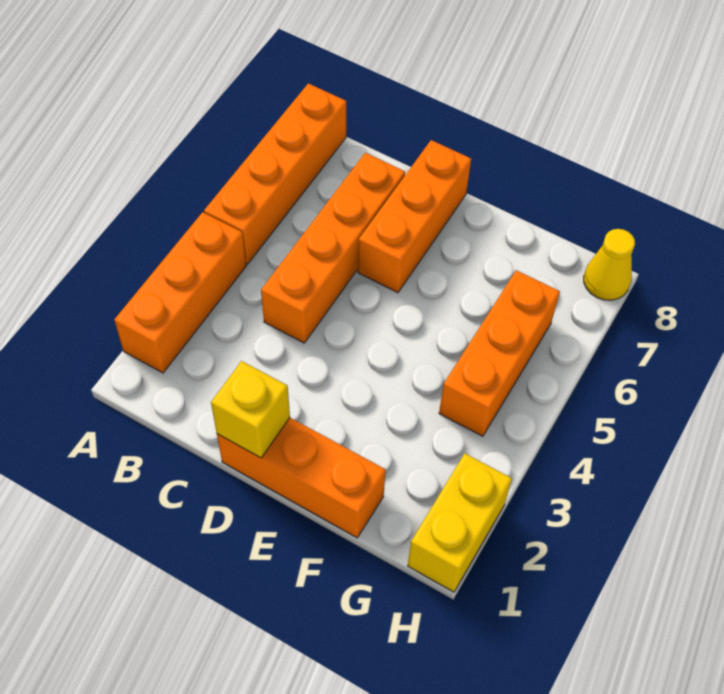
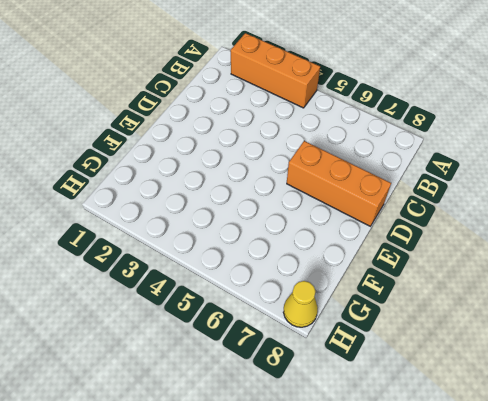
none -> orange brick A5:A8 level 1
none -> orange brick C4:C7 level 1

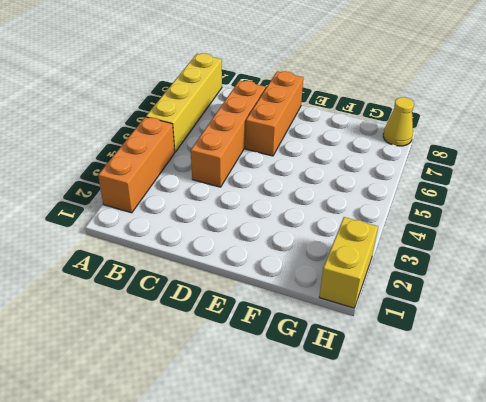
yellow brick A5:A8 level 1 -> orange brick A5:A8 level 1
none -> orange brick D1:F1 level 1
none -> orange brick G4:G6 level 1

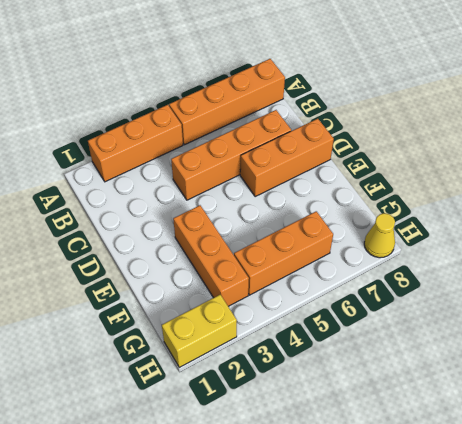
orange brick E3:G3 level 1 -> orange brick D1:F1 level 1
none -> yellow brick D1 level 2

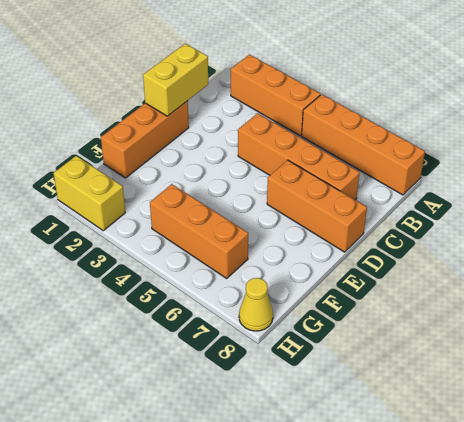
yellow brick C1:D1 level 2 -> yellow brick D1 level 2

